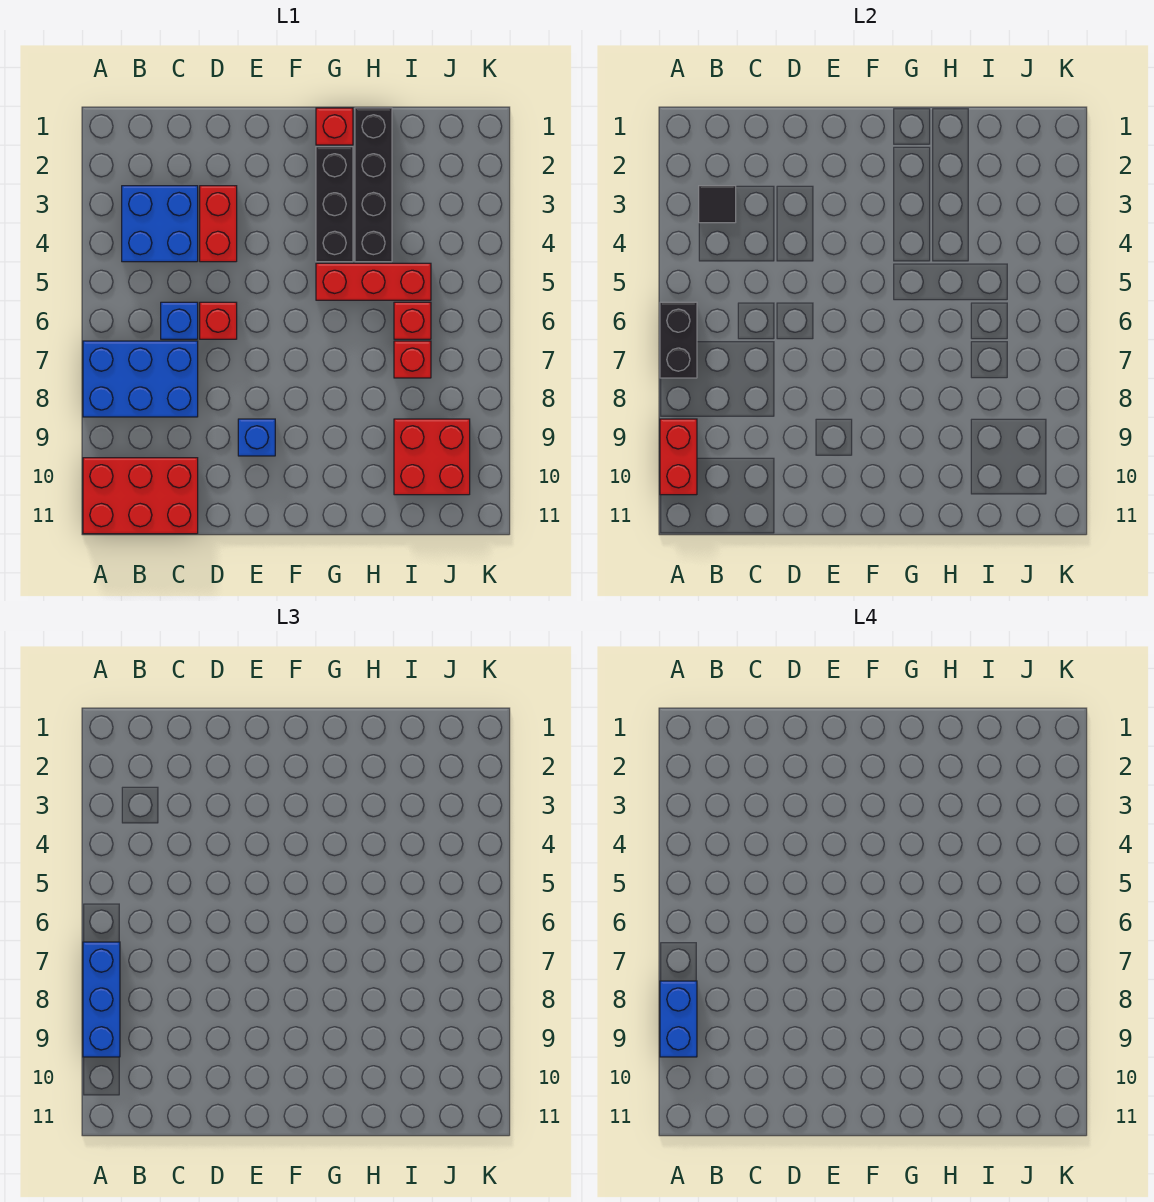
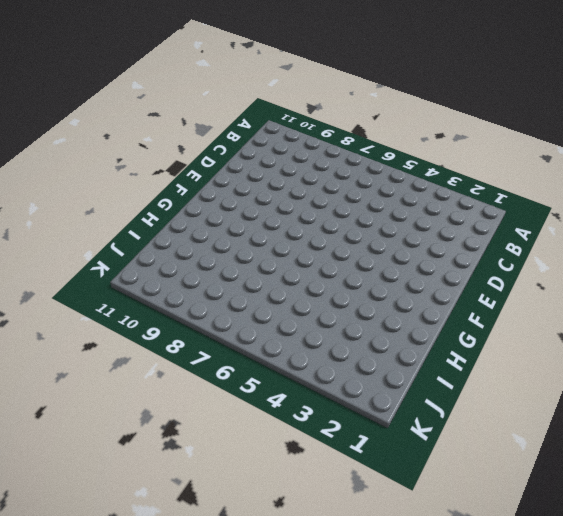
none -> blue brick A7:C8 level 1
none -> red brick A10:C11 level 1
none -> blue brick B3:C4 level 1

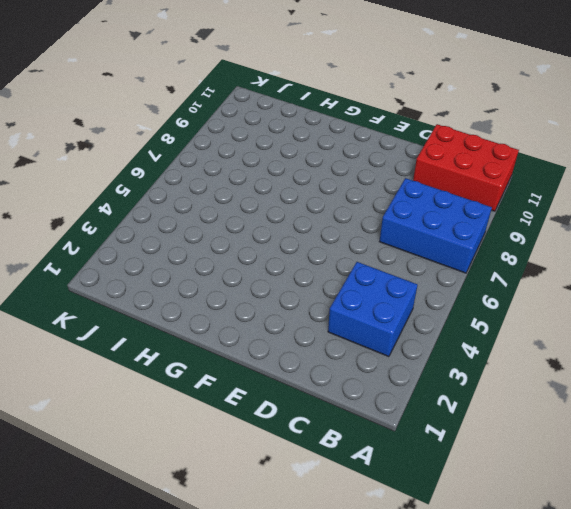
none -> blue brick C6 level 1
none -> red brick D3:D4 level 1
none -> red brick D6 level 1

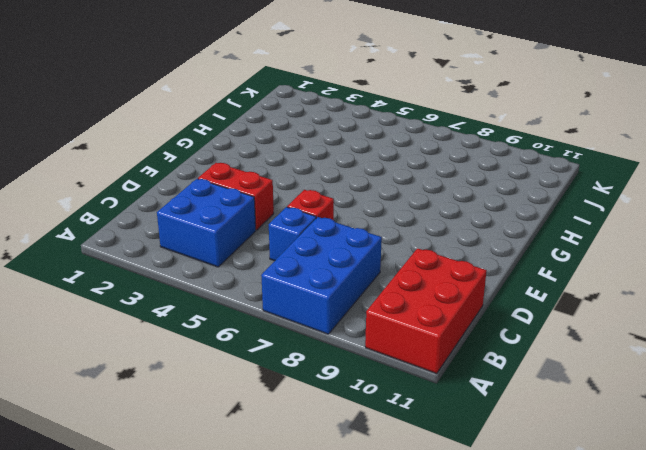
none -> blue brick E9 level 1
none -> red brick G1 level 1
none -> black brick G2:G4 level 1

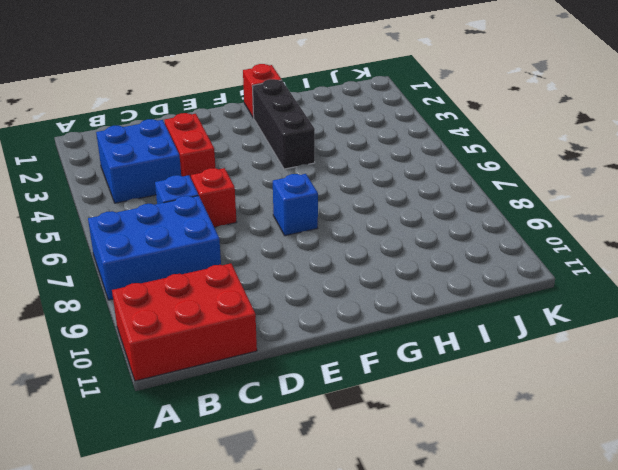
blue brick F7 level 1 -> blue brick E9 level 1
none -> red brick G5:I5 level 1
none -> black brick H1:H4 level 1
none -> red brick I6 level 1

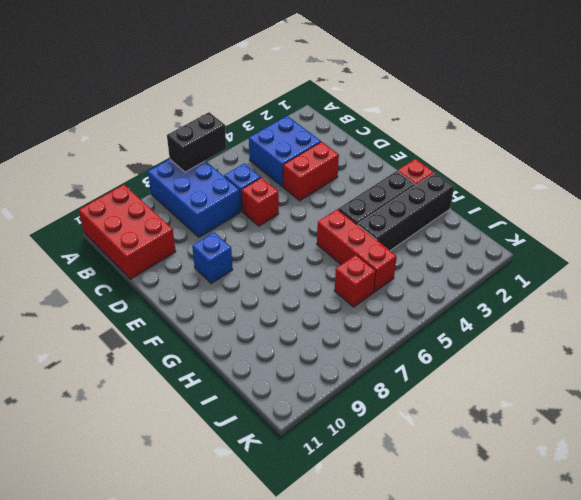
none -> red brick I7 level 1
none -> red brick I9:J10 level 1
none -> red brick A9:A10 level 2

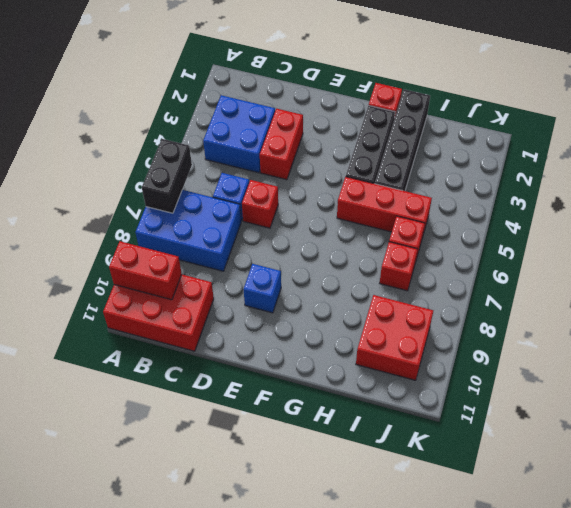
red brick A10:B10 level 2 -> red brick A9:A10 level 2
none -> black tile B3 level 2
none -> blue brick A7:A9 level 3
none -> blue brick A8:A9 level 4

